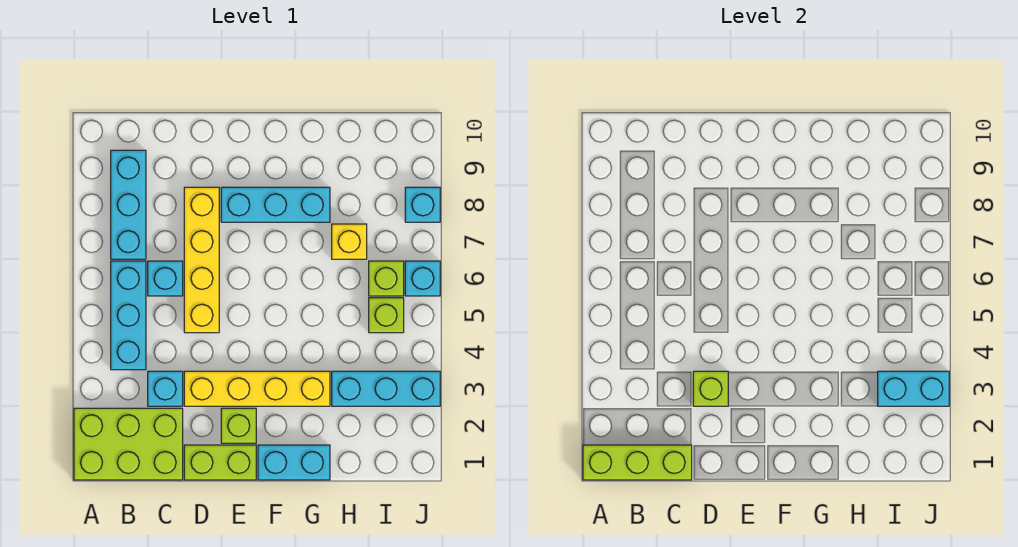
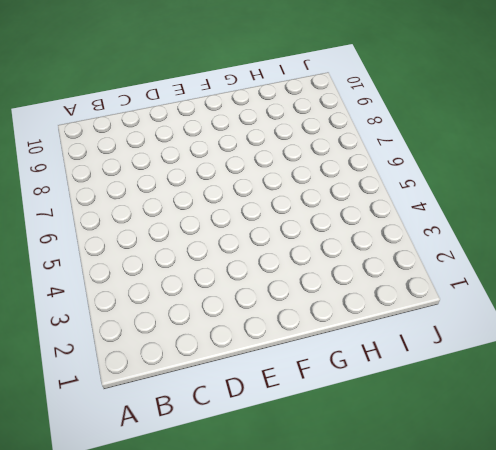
none -> lime brick A1:C2 level 1
none -> cyan brick B4:B6 level 1
none -> cyan brick B7:B9 level 1

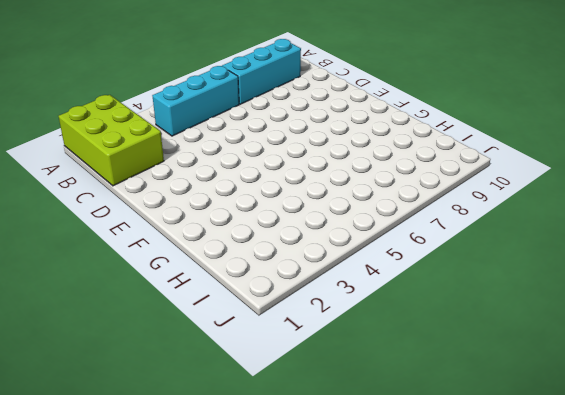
none -> cyan brick C3 level 1
none -> cyan brick C6 level 1
none -> lime brick D1:E1 level 1

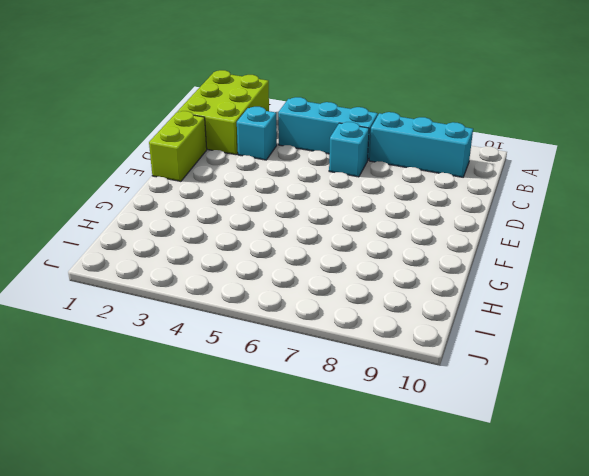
none -> yellow brick D3:G3 level 1
none -> yellow brick D5:D8 level 1
none -> lime brick E2 level 1

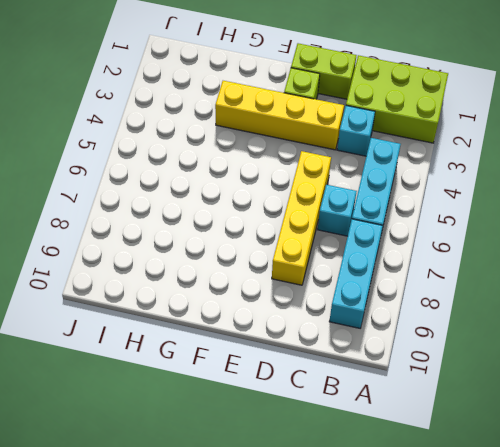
none -> cyan brick E8:G8 level 1
none -> cyan brick F1:G1 level 1
none -> cyan brick H3:J3 level 1

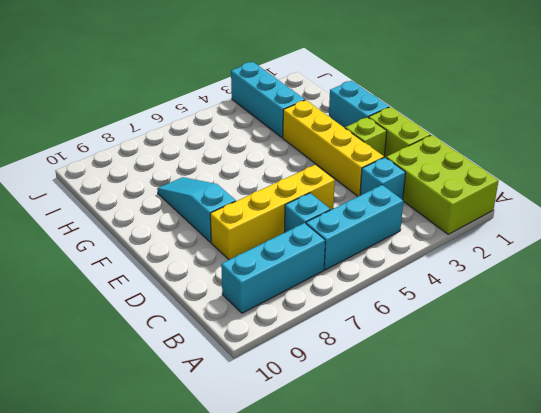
cyan slope E8:G8 level 1 top E -> cyan brick E8:G8 level 1
none -> yellow brick H7 level 1
none -> lime brick I5 level 1
none -> lime brick I6 level 1

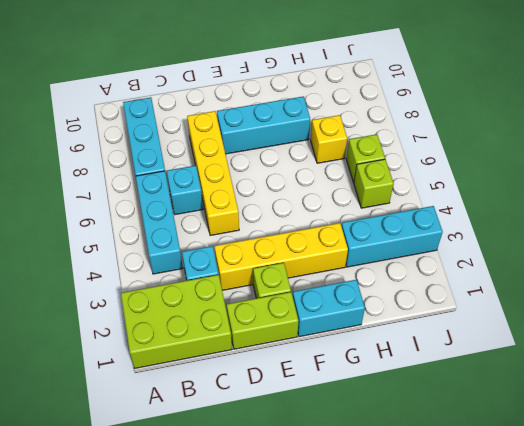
none -> cyan brick J6 level 1
none -> cyan brick J8 level 1
none -> lime brick A1:C1 level 2

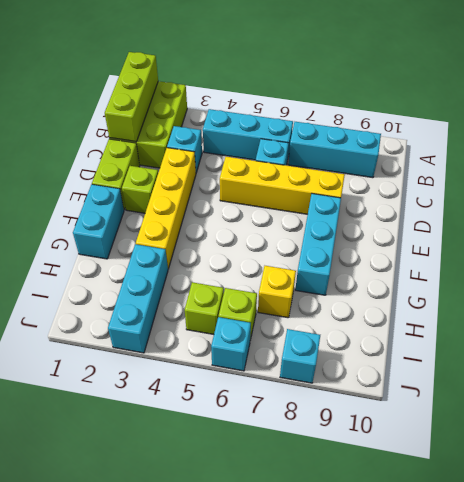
none -> lime brick D3 level 2
none -> cyan brick I3:J3 level 2

